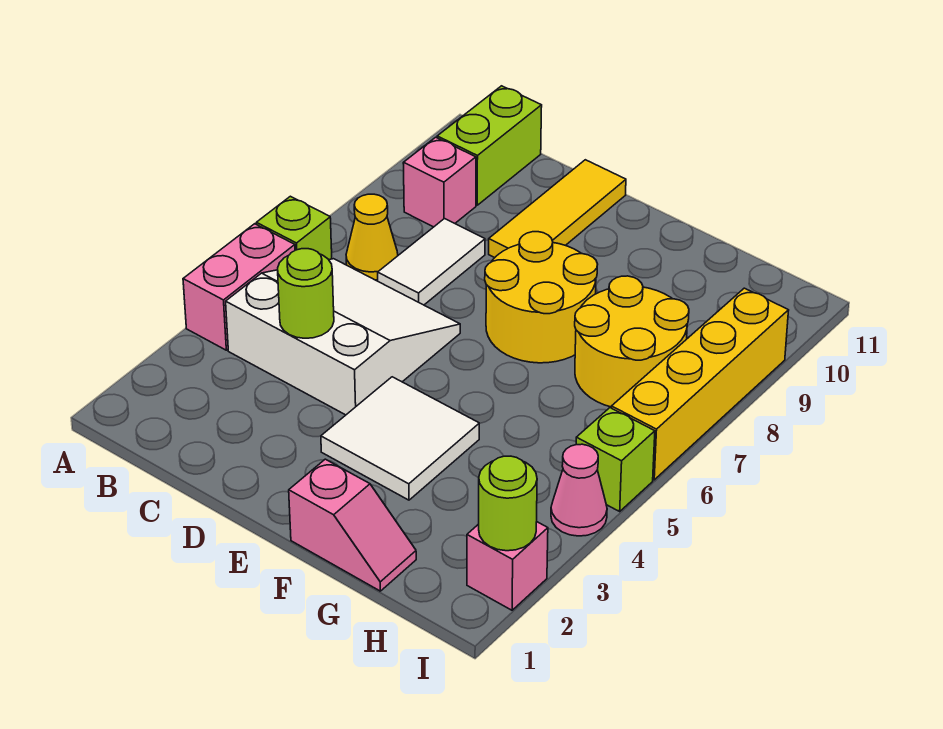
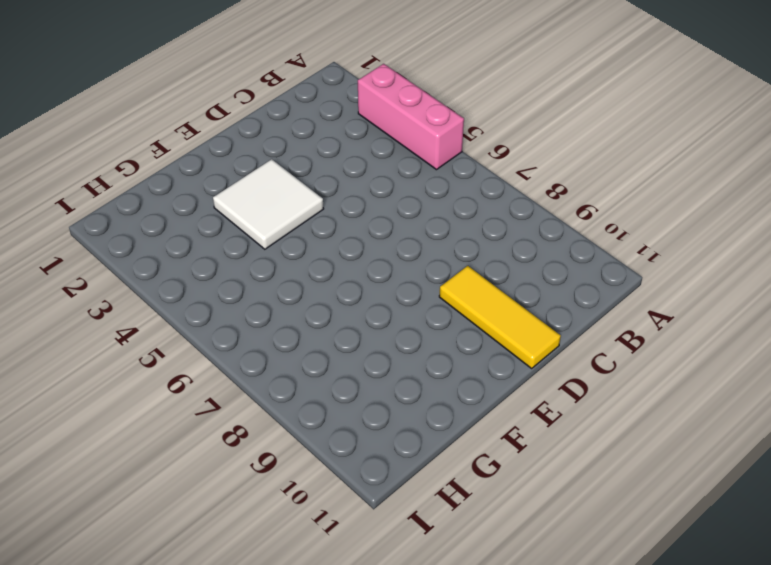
pink brick A3:A5 level 1 -> pink brick A4:A5 level 1
none -> lime brick A6 level 1
none -> white slope B4:D6 level 1 top 4
none -> yellow cone B7 level 1

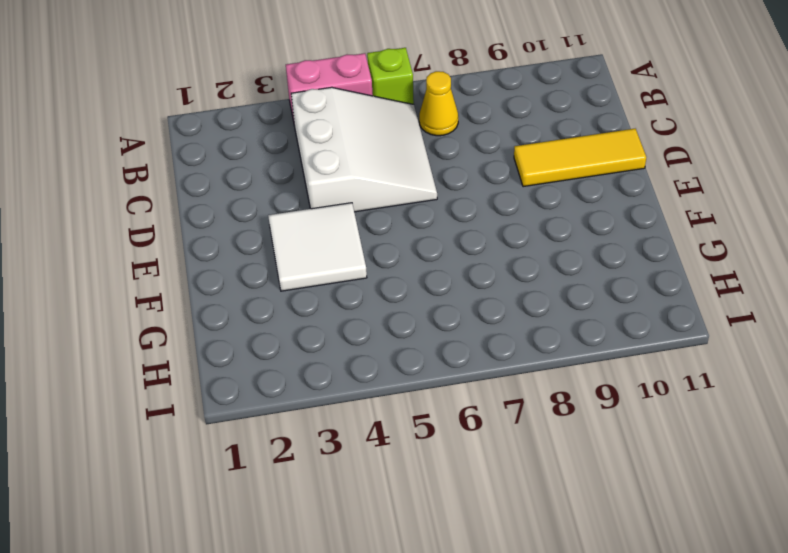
none -> pink brick B9 level 1
none -> lime brick B10:B11 level 1
none -> white tile C7:C8 level 1

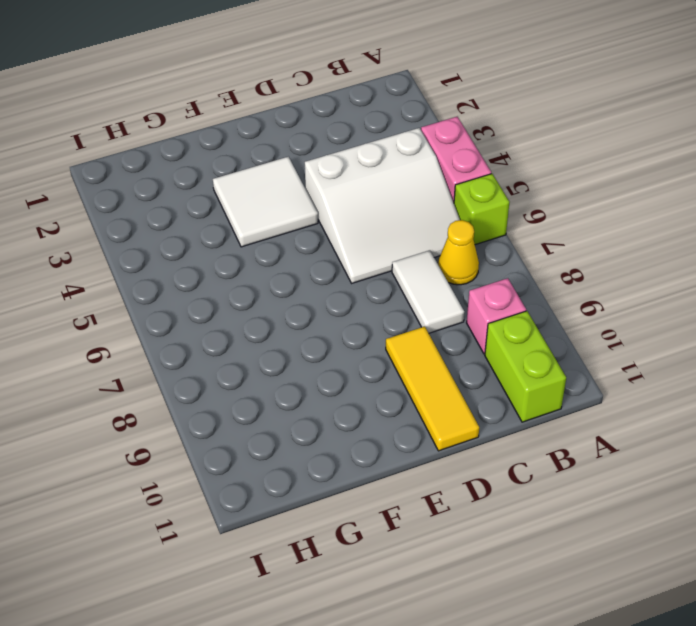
none -> yellow round brick E7:F8 level 1
none -> pink slope F1:G1 level 1 top F
none -> yellow round brick G7:H8 level 1

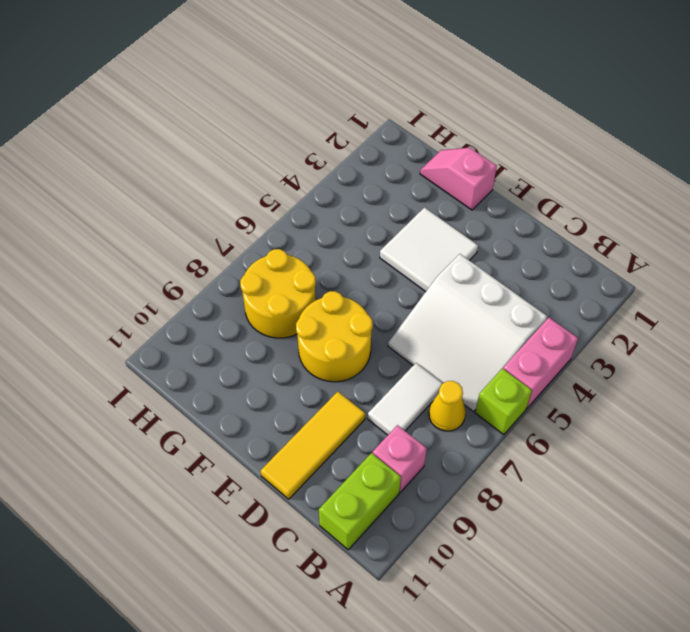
none -> pink brick I2 level 1
none -> pink cone I4 level 1
none -> lime brick I5 level 1

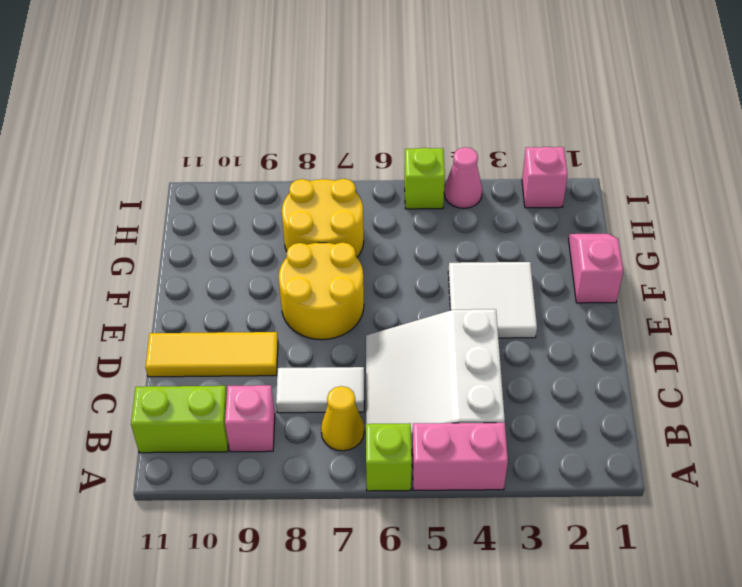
none -> yellow brick I6:I9 level 1
none -> lime round brick C4 level 2
none -> lime round brick I2 level 2

